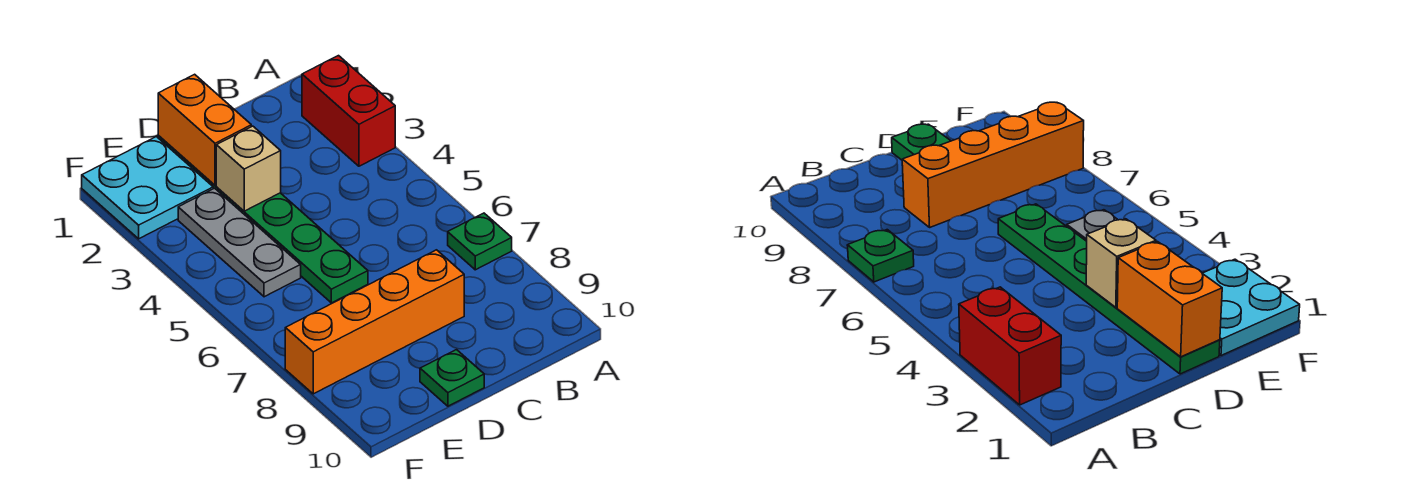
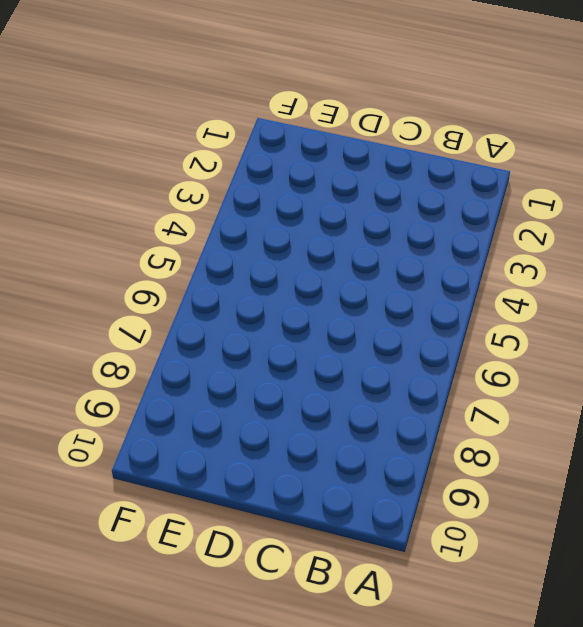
none -> red brick A2:A3 level 1
none -> green plate A7 level 1

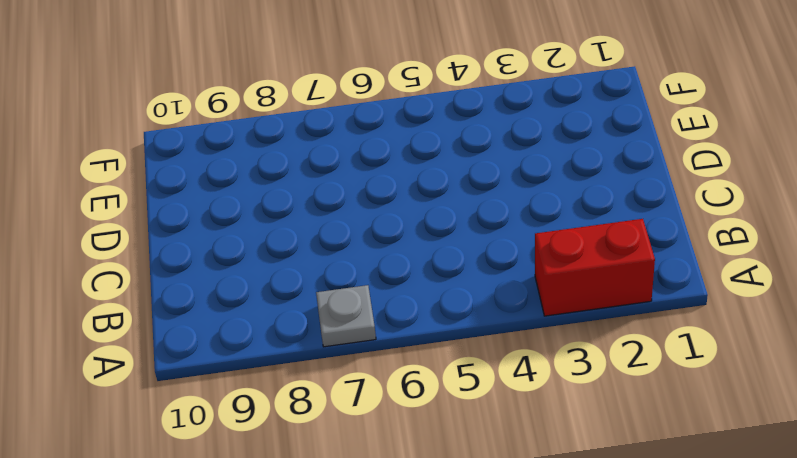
grey plate A7 level 1 -> green plate A7 level 1
none -> orange brick C8:F8 level 1
none -> green plate D1:D6 level 1

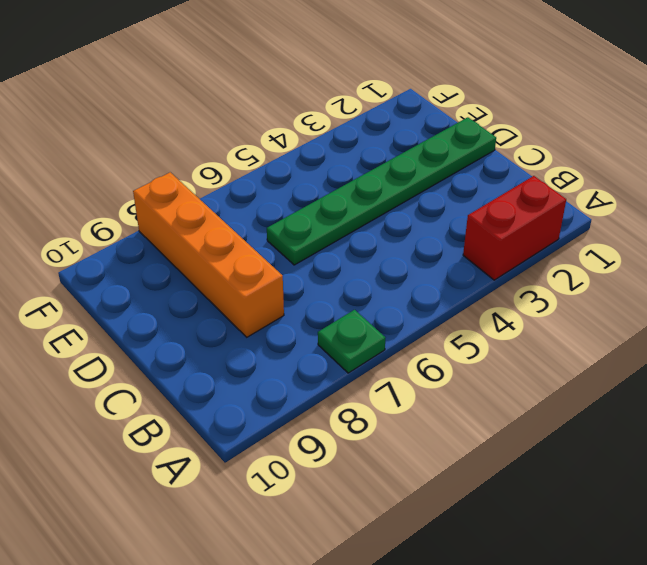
none -> green plate D10 level 1
none -> cyan plate E1:F2 level 1

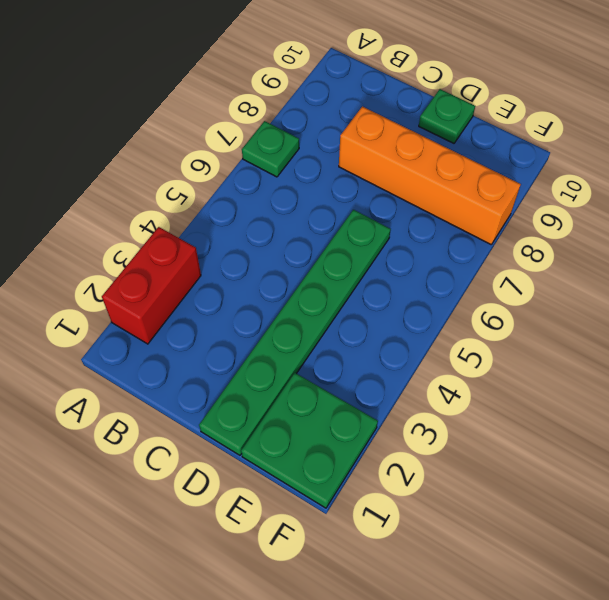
green plate E1:F2 level 1 -> cyan plate E1:F2 level 1
none -> grey plate E3:E5 level 1
none -> orange brick D1:D2 level 2

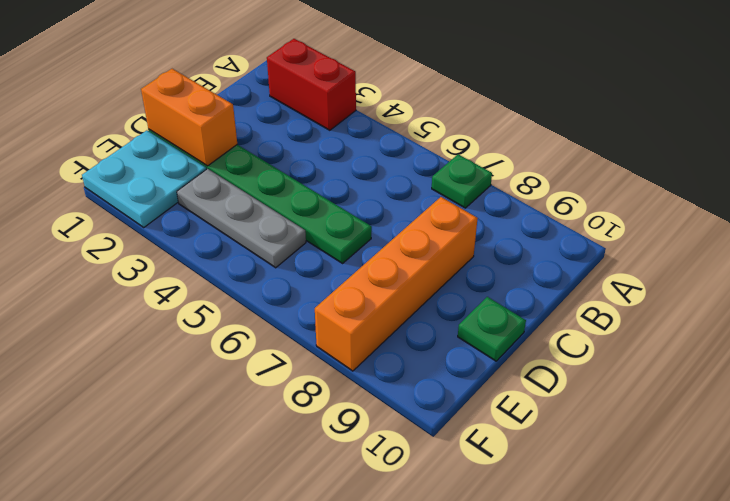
none -> tan brick D3 level 2

